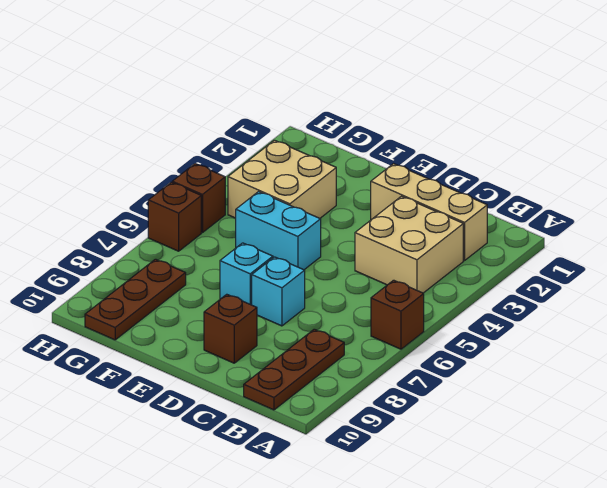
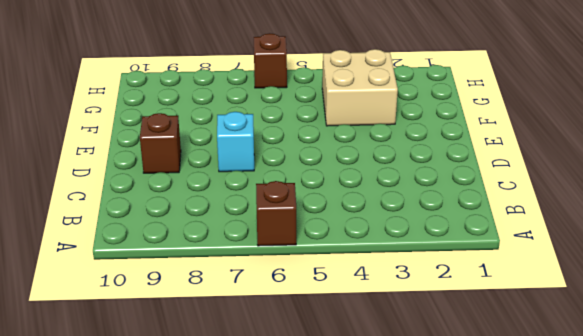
none -> tan brick B2:D2 level 1
none -> tan brick B3:C4 level 1
none -> brown plate B8:B10 level 1

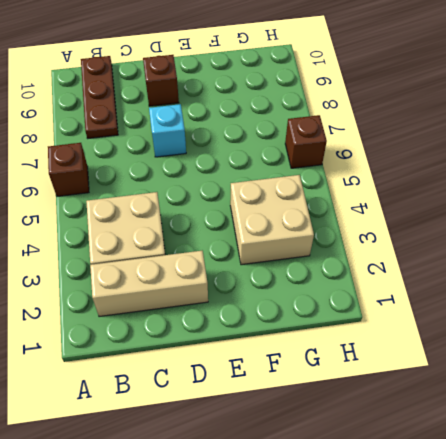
none -> cyan brick E5:F5 level 1
none -> cyan brick E7 level 1
none -> brown plate G8:G10 level 1

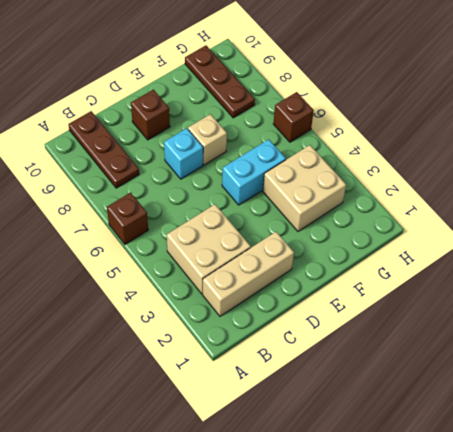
tan brick E7 level 1 -> cyan brick E7 level 1
none -> brown brick H5 level 1

